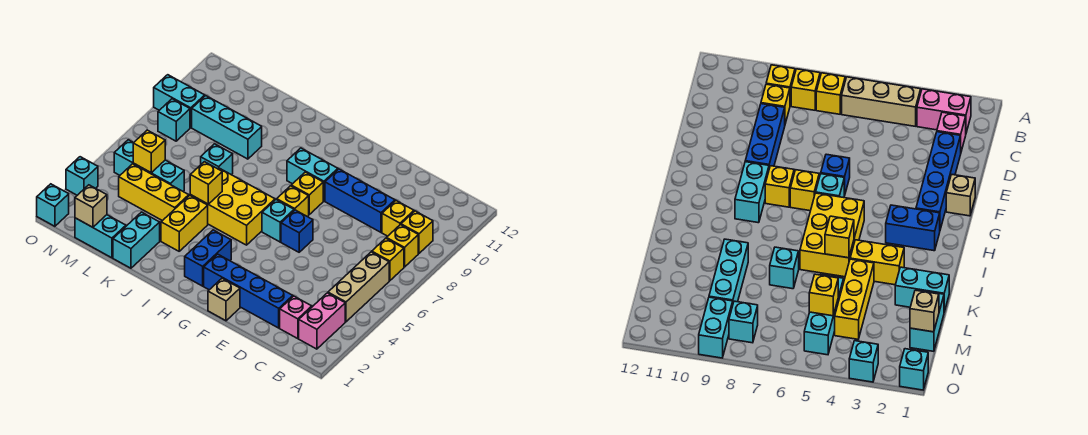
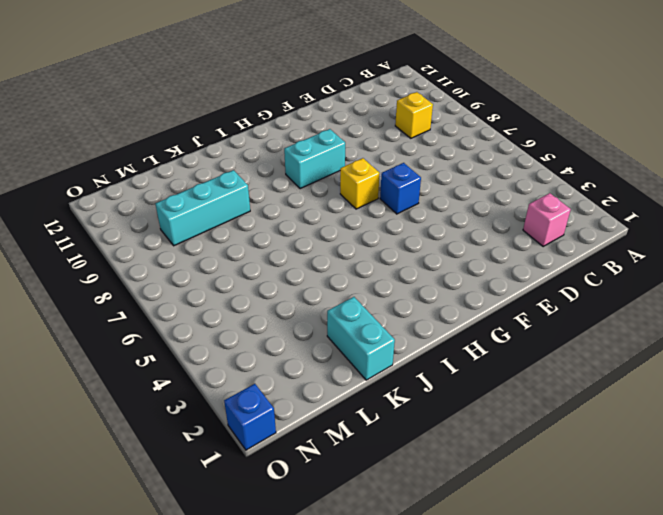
blue brick O1 level 1 -> cyan brick O1 level 1
none -> pink brick B2:B3 level 1
none -> tan brick B4:B6 level 1
none -> yellow brick B7 level 1
none -> yellow brick B8 level 1

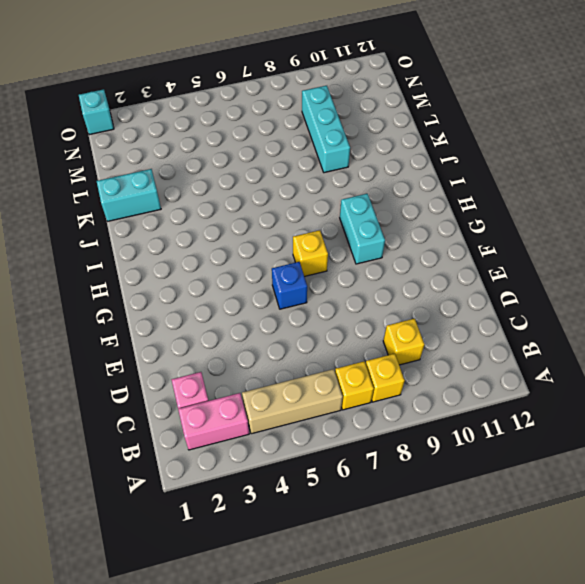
none -> yellow brick B9 level 1
none -> blue brick D2:G2 level 1
none -> blue brick D9:F9 level 1
none -> tan brick F1 level 1

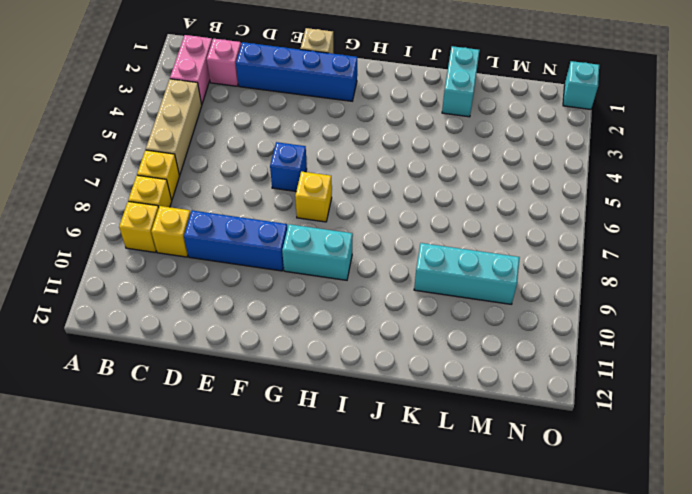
none -> cyan brick G6 level 1
none -> yellow brick G8 level 1
none -> blue brick H2:H3 level 1
none -> yellow brick H5:J6 level 1

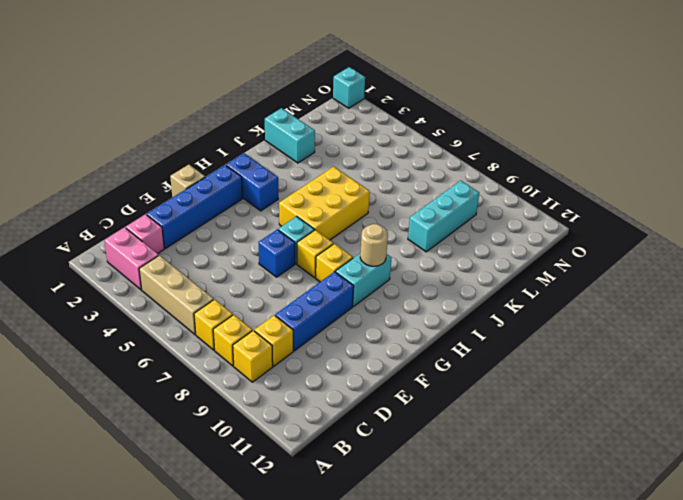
tan round brick H9 level 2 -> none
none -> yellow brick J3:J4 level 1
none -> yellow brick K4:M4 level 1
none -> cyan brick K7 level 1
none -> cyan brick L1:M1 level 1

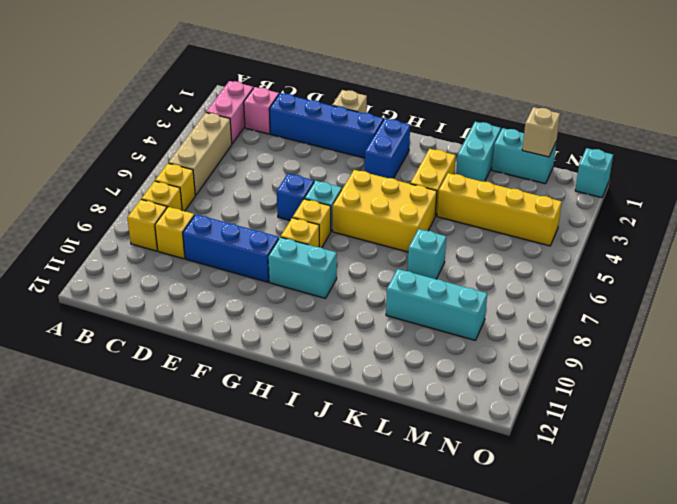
yellow brick K4:N4 level 1 -> yellow brick K4:M4 level 1
none -> cyan brick L5:N5 level 1
none -> cyan brick N8 level 1
none -> cyan brick N9:O9 level 1
none -> cyan brick O3 level 1

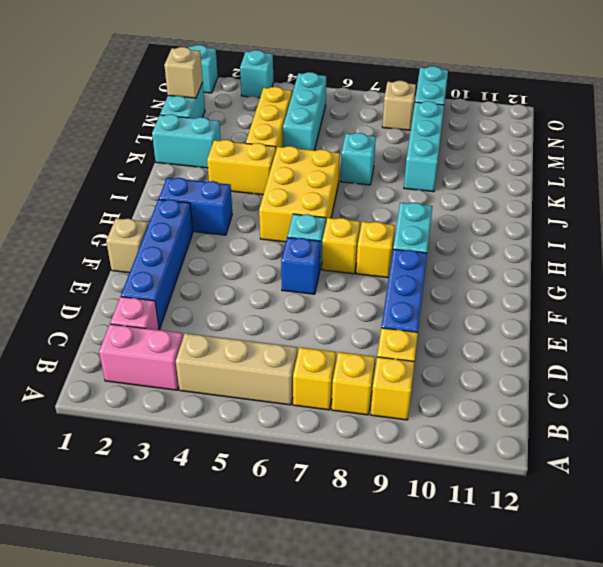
tan brick N8 level 1 -> cyan brick N8 level 1
none -> yellow brick J5 level 2
none -> yellow brick M5 level 2

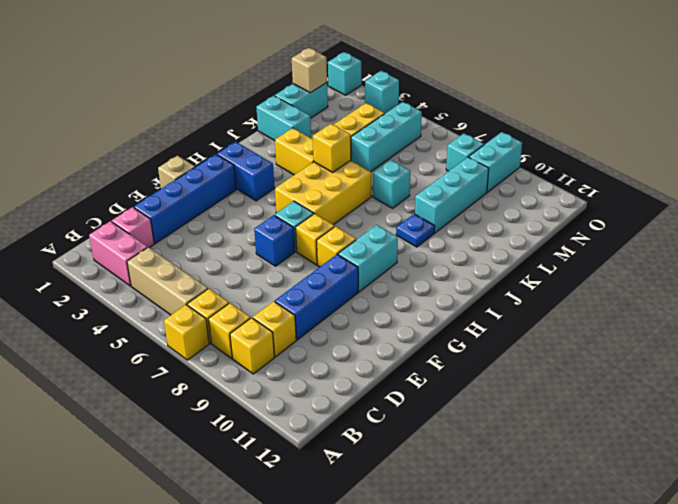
yellow brick A7 level 1 -> yellow brick M5 level 2
blue plate J9 level 1 -> none

